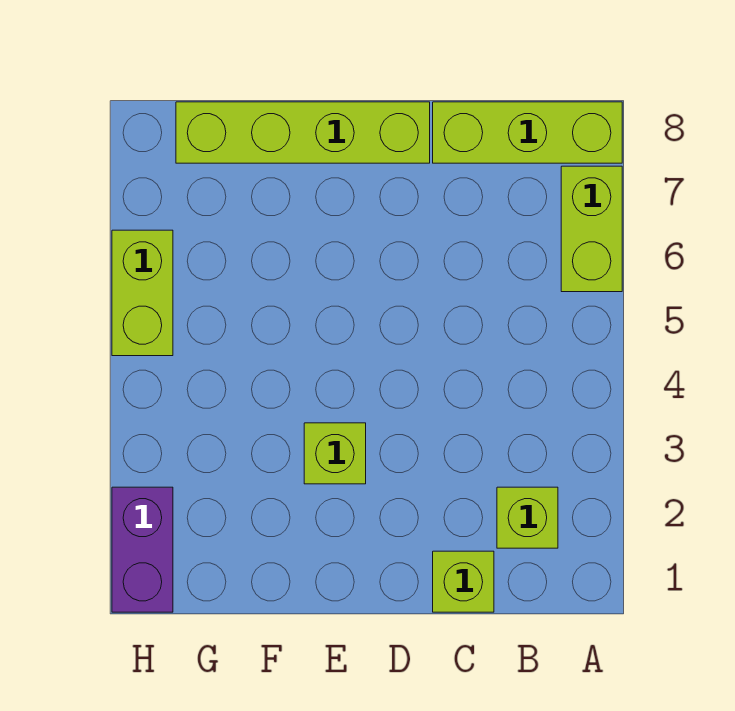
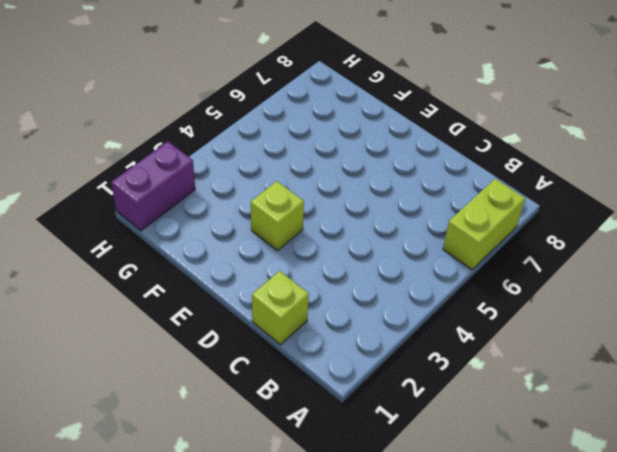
none -> lime brick A8:C8 level 1
none -> lime brick B2 level 1

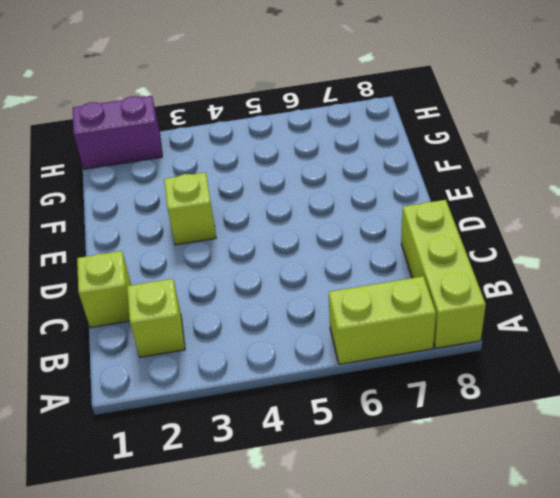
none -> lime brick D8:G8 level 1
none -> lime brick H5:H6 level 1

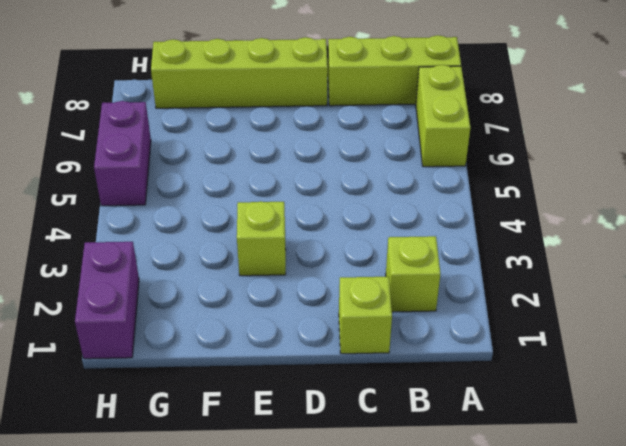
purple brick H5:H6 level 1 -> lime brick H5:H6 level 1

